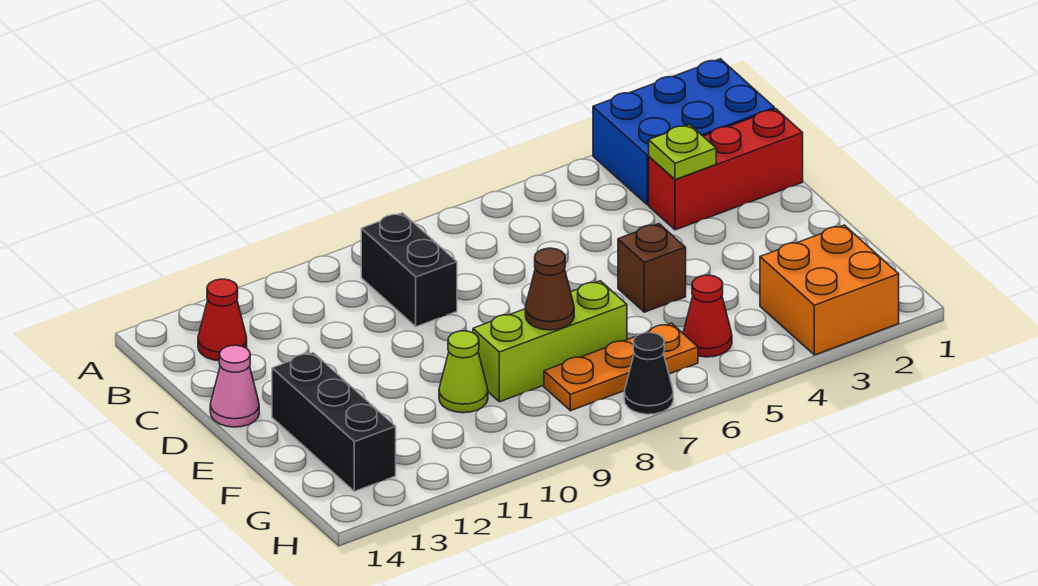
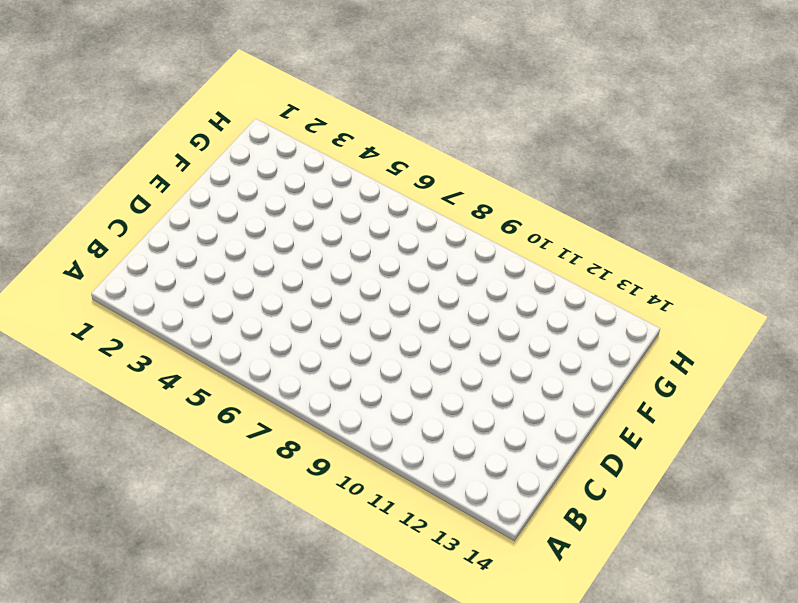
none -> blue brick A1:B3 level 1
none -> black brick B9:C9 level 1
none -> red cone B13 level 1

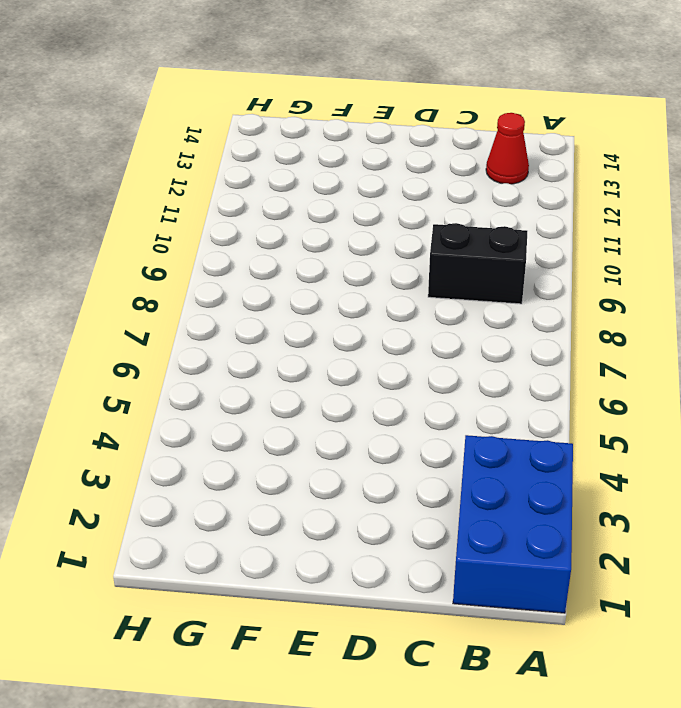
none -> red brick C1:C3 level 1
none -> pink cone D14 level 1
none -> brown brick E5 level 1

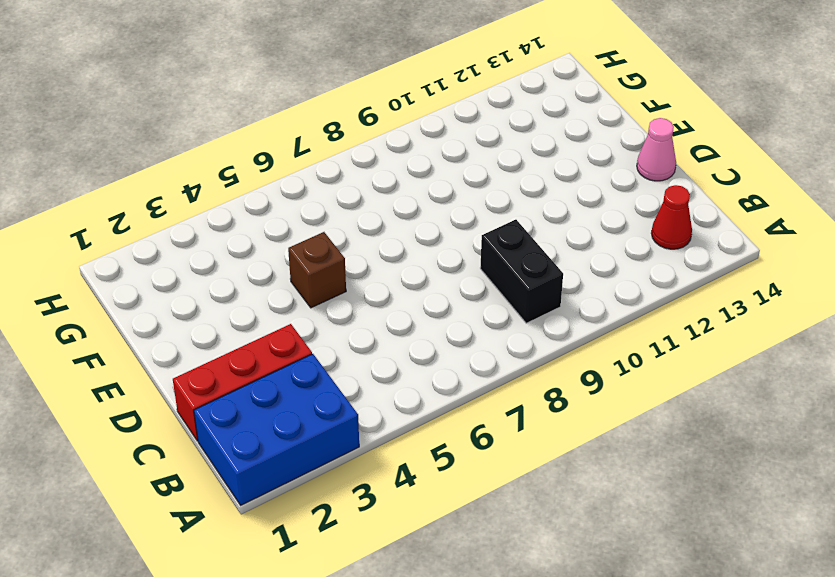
none -> black brick E13:G13 level 1
none -> lime brick F7:F9 level 1
none -> lime cone F10 level 1

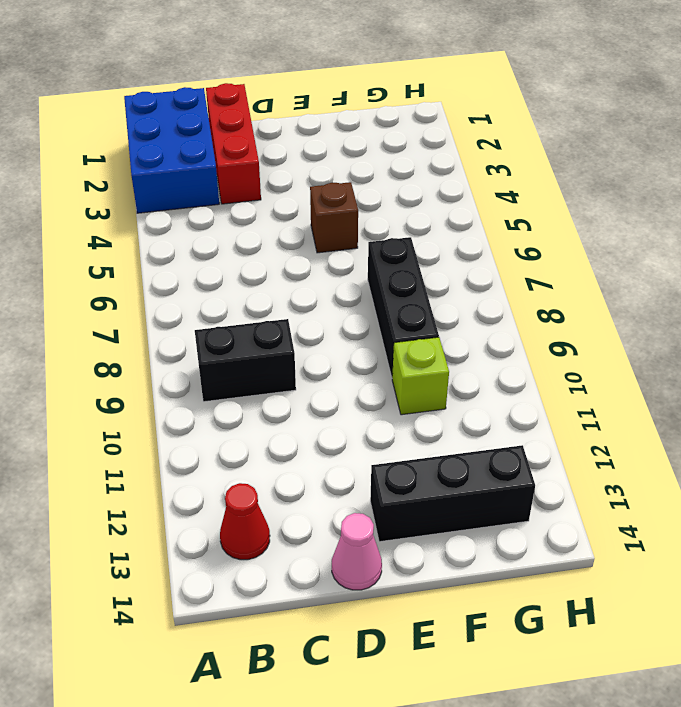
black brick F7:F9 level 1 -> lime brick F7:F9 level 1
lime brick F10 level 1 -> lime cone F10 level 1
none -> orange brick G2:H3 level 1
none -> red cone G5 level 1
none -> orange plate G6:G8 level 1

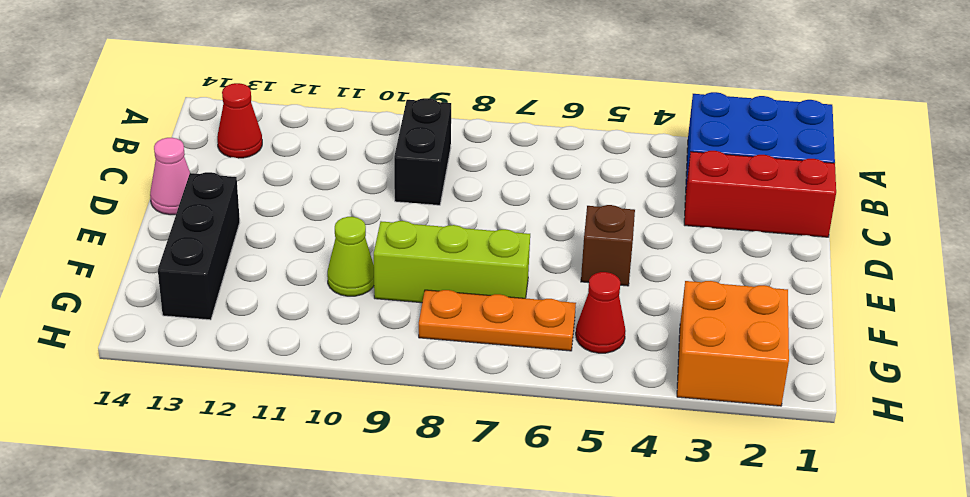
none -> black cone H7 level 1
none -> lime plate C3 level 2
none -> brown cone F8 level 2

